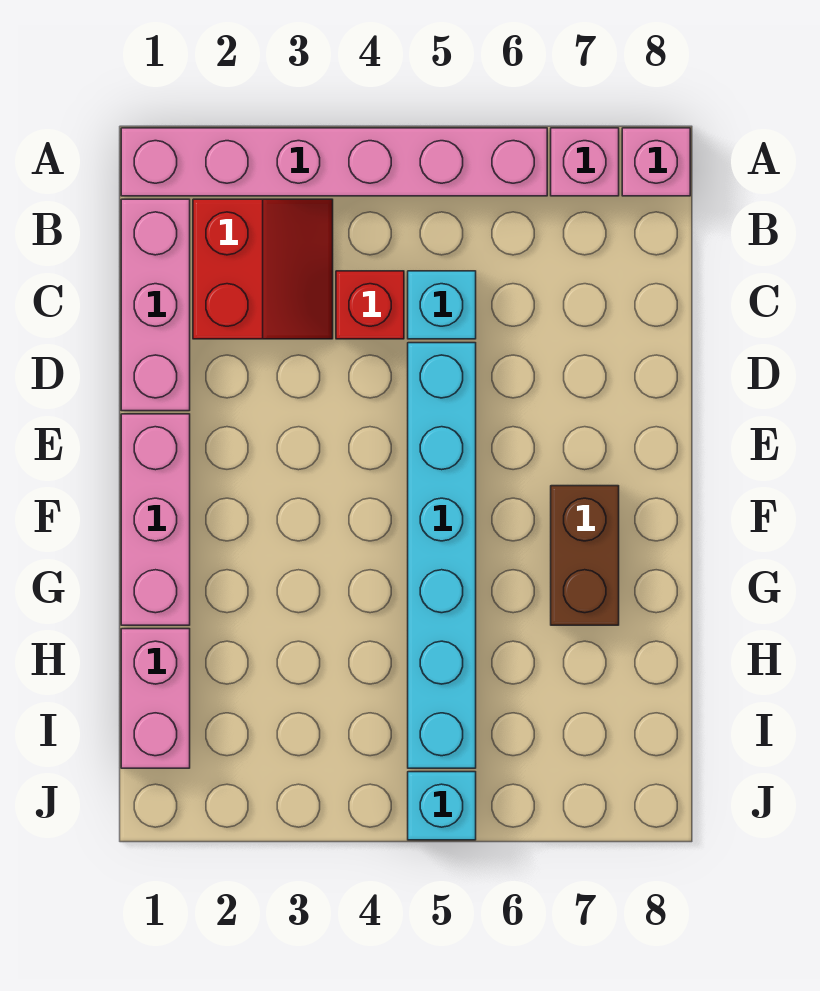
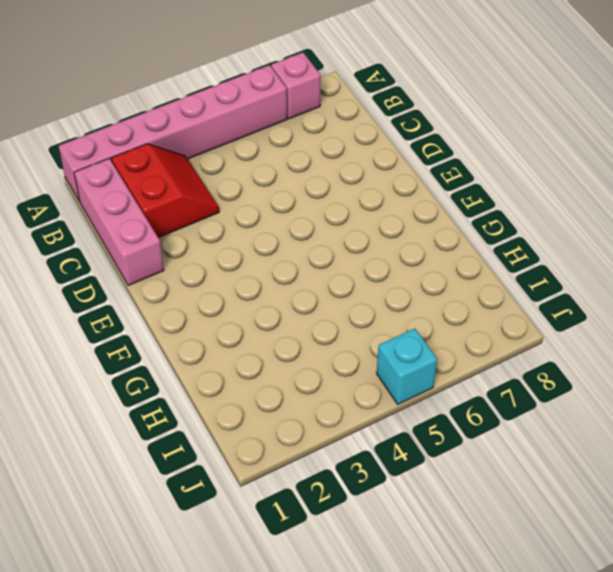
none -> pink brick A8 level 1
none -> red brick C4 level 1
none -> cyan brick C5 level 1

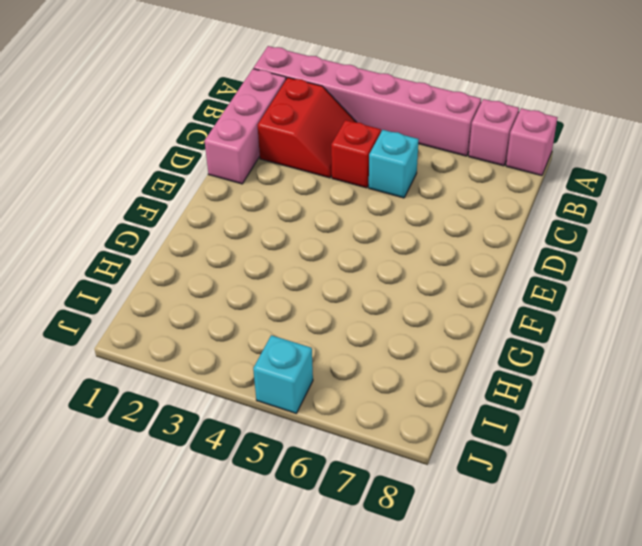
none -> cyan brick D5:I5 level 1
none -> pink brick E1:G1 level 1
none -> brown brick F7:G7 level 1

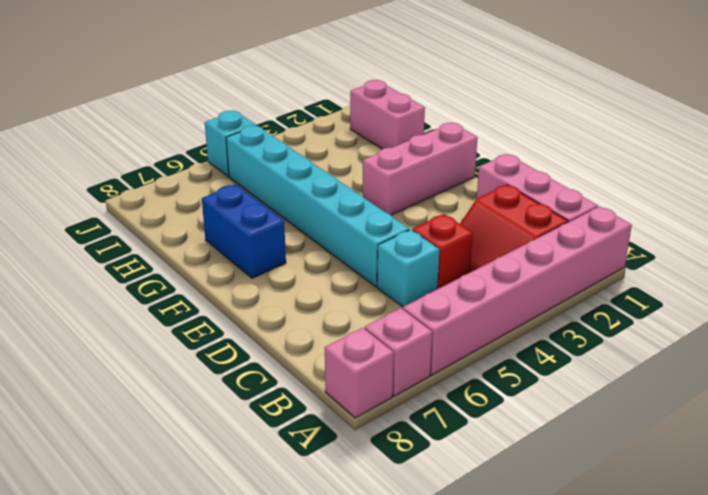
pink brick F1:F3 level 1 -> pink brick E1:G1 level 1
blue brick F7:G7 level 1 -> brown brick F7:G7 level 1

